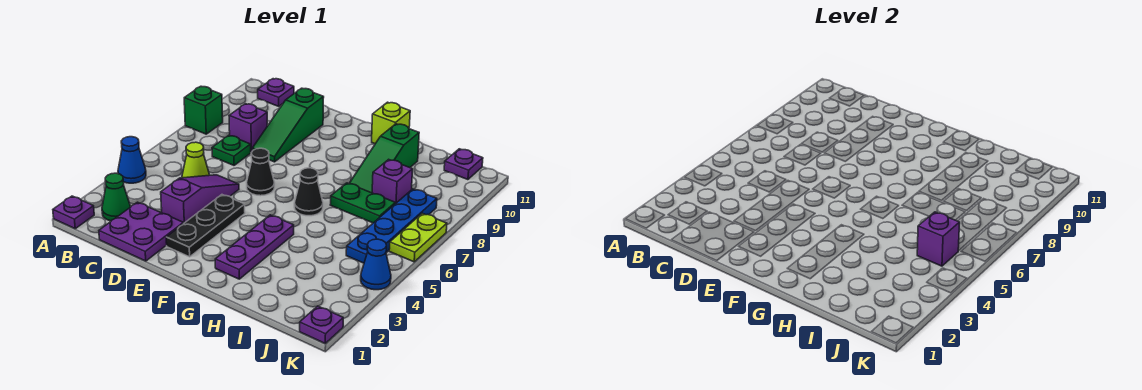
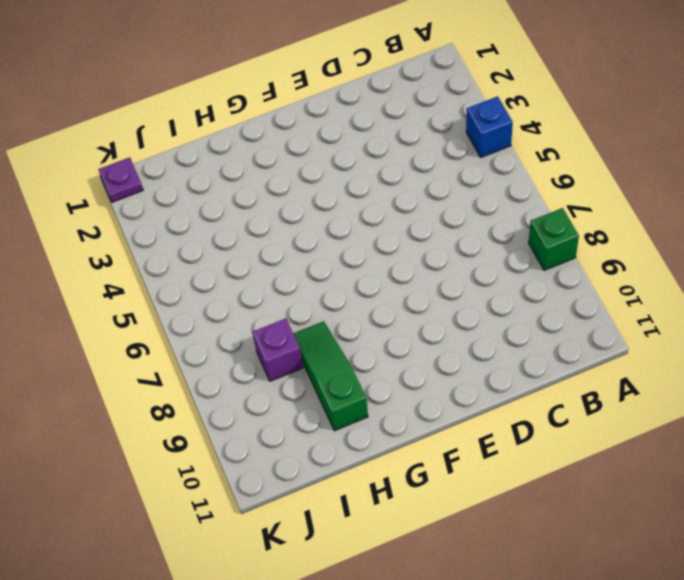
blue brick A4 level 1 -> blue cone A4 level 1
none -> purple plate A1 level 1
none -> green cone B2 level 1
none -> purple plate B11 level 1

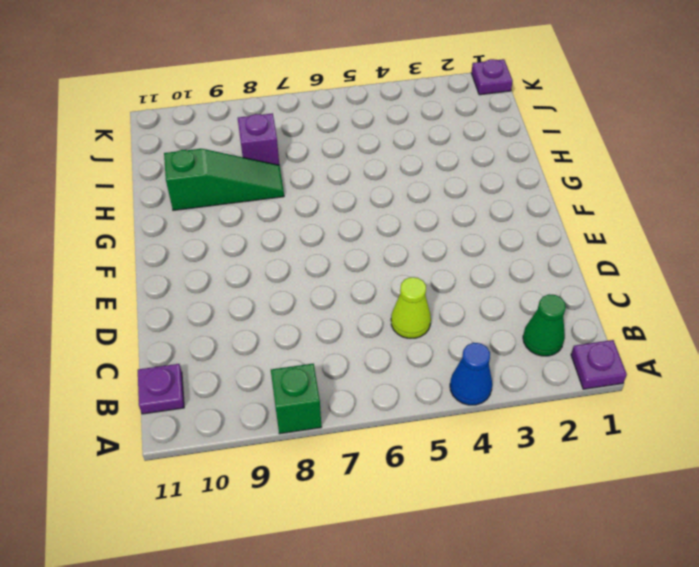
none -> purple plate C1:D2 level 1
none -> green plate C7 level 1
none -> purple brick C8 level 1

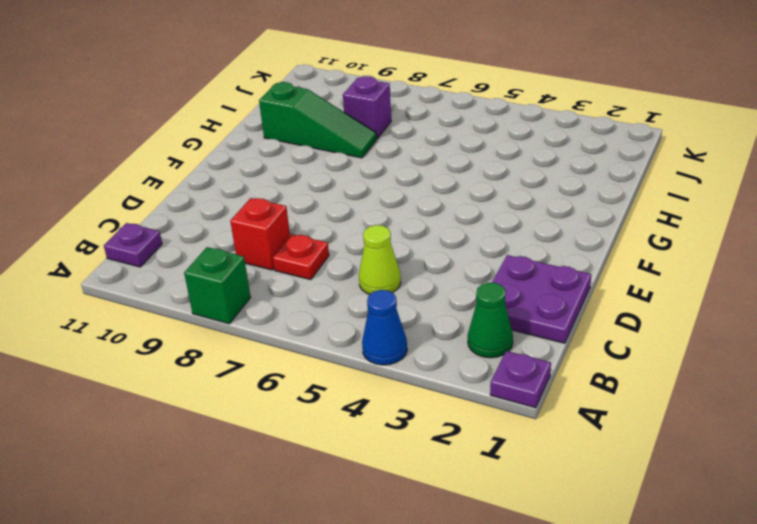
red plate C7 level 1 -> green plate C7 level 1
red brick C8 level 1 -> purple brick C8 level 1
none -> purple slope D3:D5 level 1 top 3
none -> green slope D8:D10 level 1 top 10
none -> black plate E2:E4 level 1

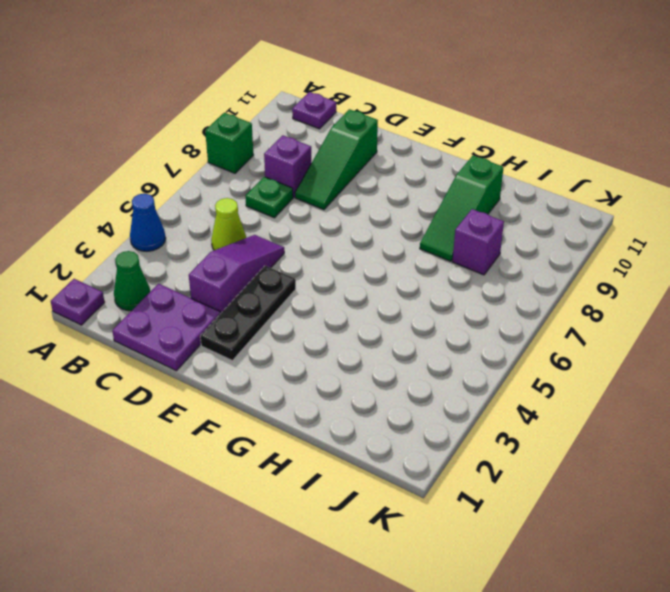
none -> black cone E6 level 1
none -> purple plate G2:G4 level 1
none -> black cone G6 level 1

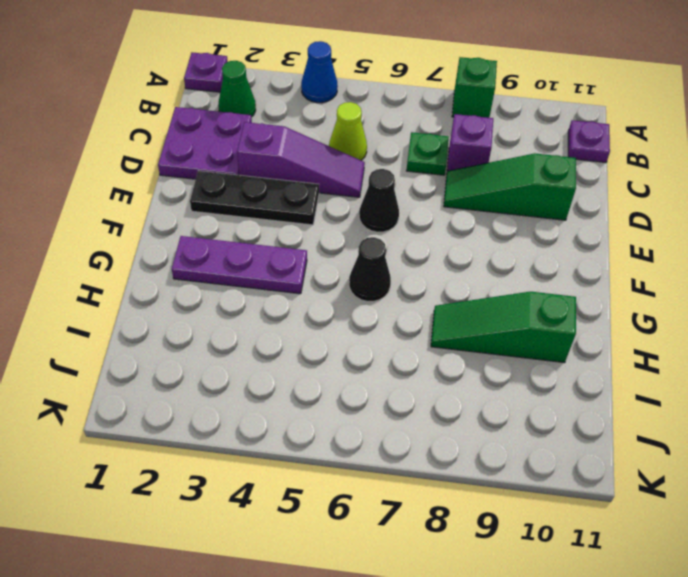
none -> lime brick G11 level 1
none -> green plate H7:I7 level 1
none -> purple brick I8 level 1

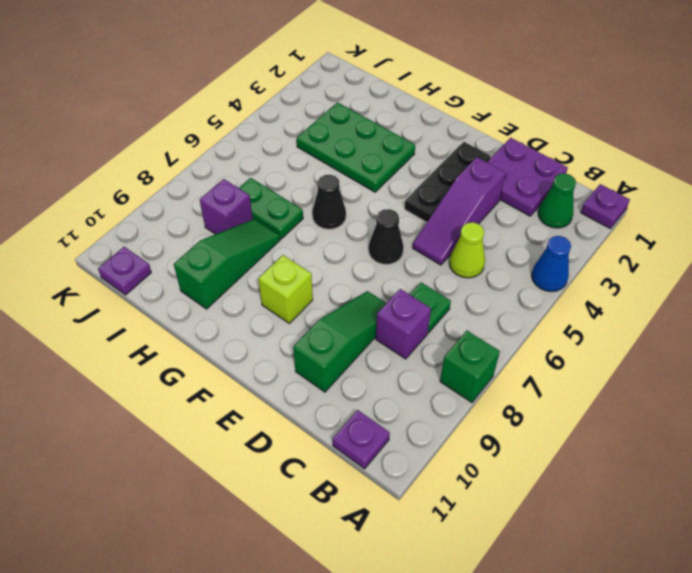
lime brick F9 level 1 -> lime brick G11 level 1
green plate G3:I4 level 1 -> purple plate G2:G4 level 1
none -> blue plate J5:J8 level 1
none -> purple plate K1 level 1
none -> blue cone K4 level 1

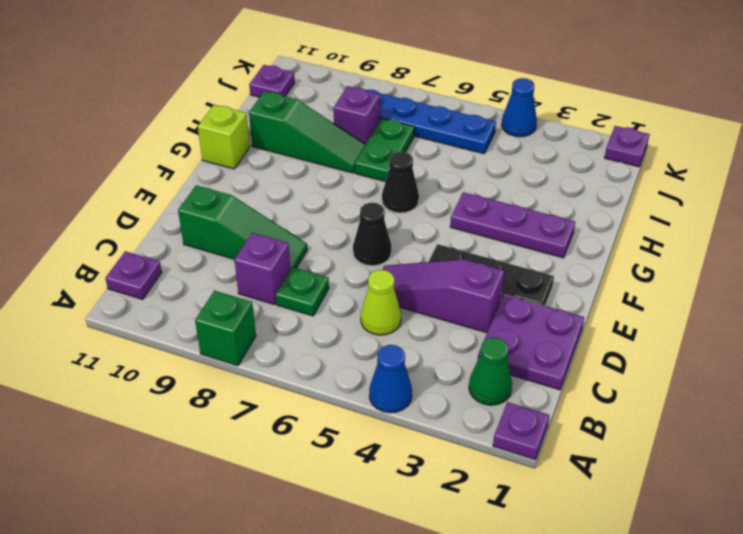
none -> lime plate K6:K7 level 1
none -> purple brick J5 level 2

